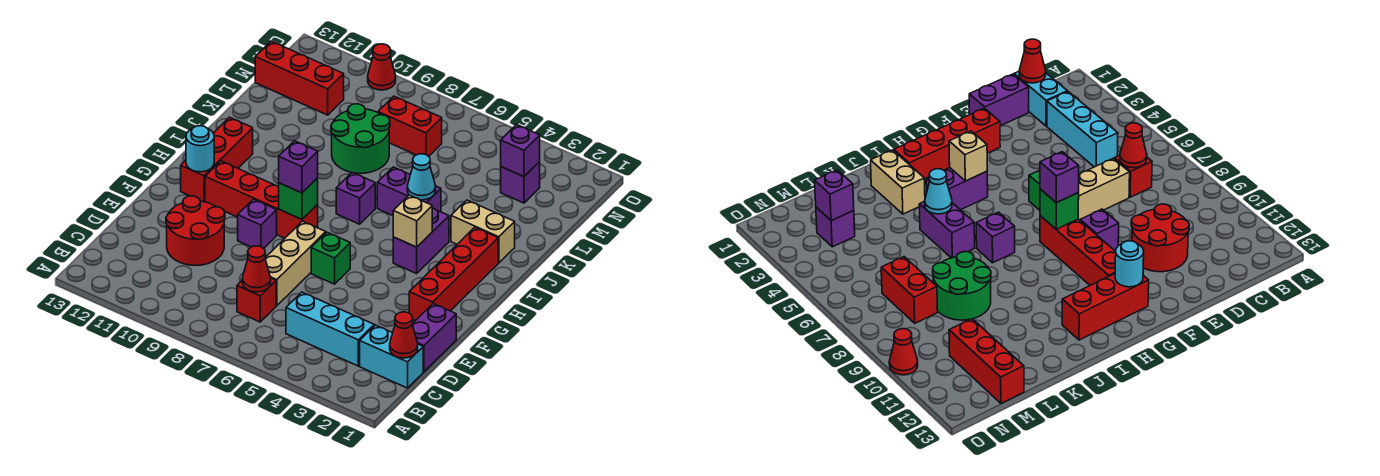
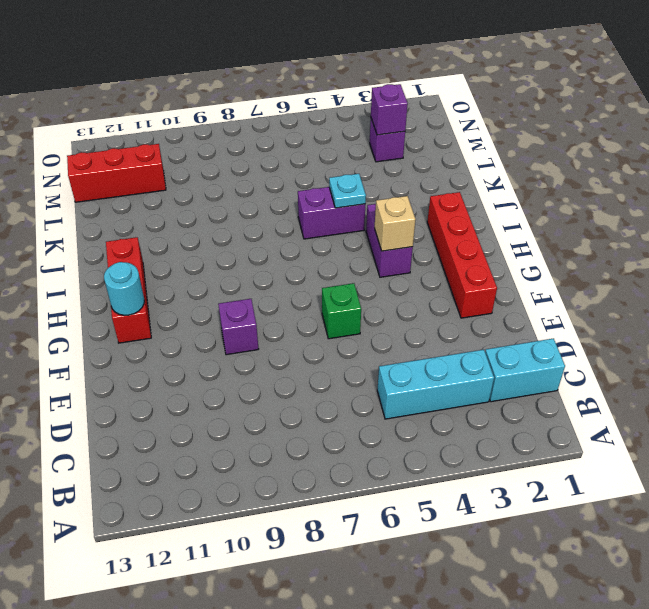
cyan plate J5 level 2 -> cyan cone J5 level 2
none -> red brick C7 level 1
none -> purple brick D1:E1 level 1
none -> tan brick D7:F7 level 1

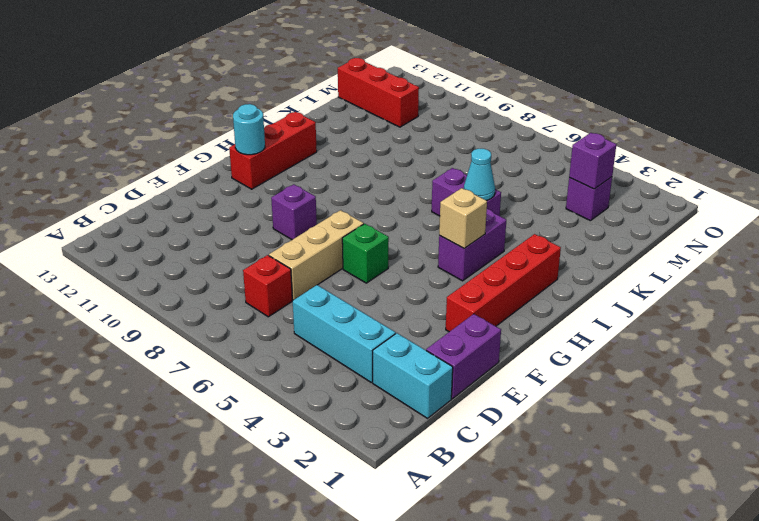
none -> red round brick D10:E11 level 1
none -> red brick G8:G11 level 1
none -> purple brick I7 level 1

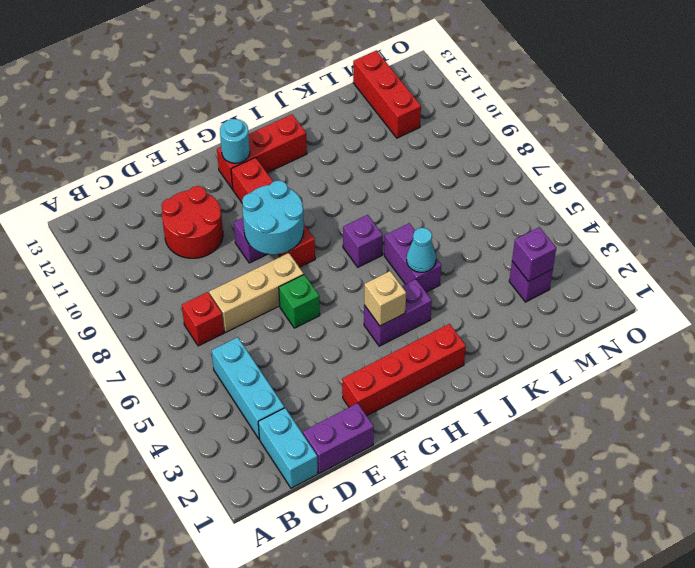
cyan round brick F8:G9 level 2 -> green brick G8 level 2
none -> tan brick J2:J3 level 1
none -> green round brick K8:L9 level 1
none -> red brick M7:M8 level 1

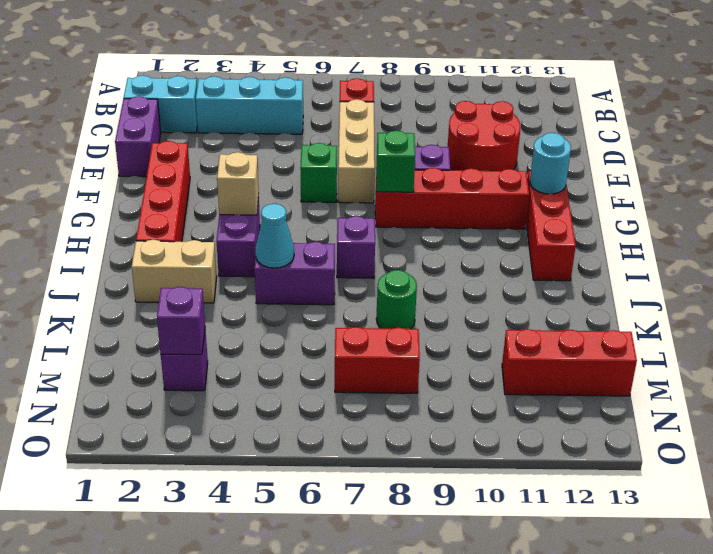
green round brick K8 level 1 -> green round brick K8:L9 level 1
none -> red cone O10 level 1
none -> red cone C1 level 2
none -> red cone C7 level 2

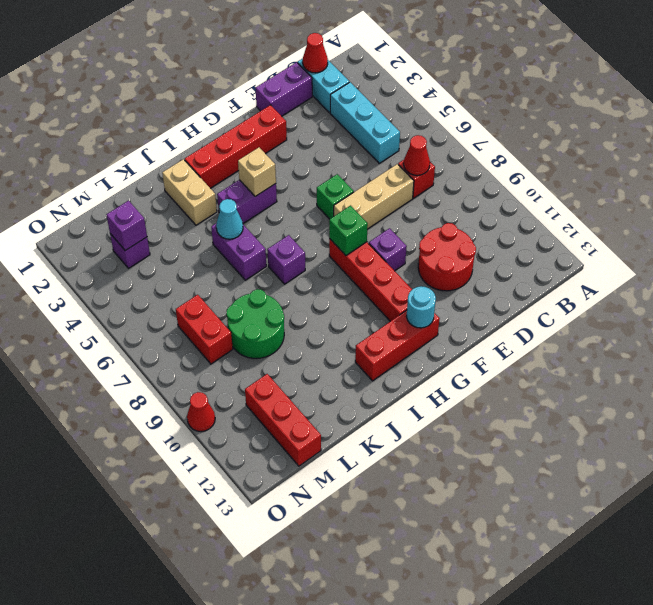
none -> purple brick G8 level 3

